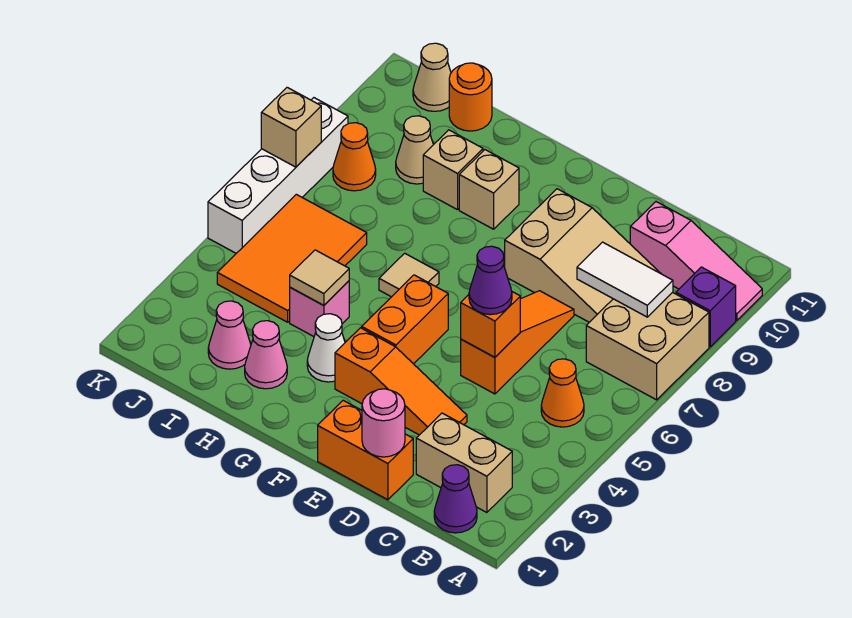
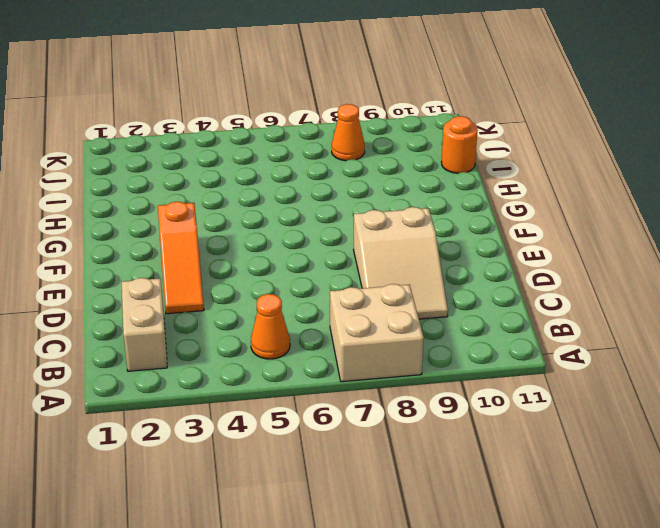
none -> purple brick A9 level 1
none -> pink slope A10:C10 level 1 top C
none -> purple cone B1 level 1
none -> orange brick D1:E1 level 1

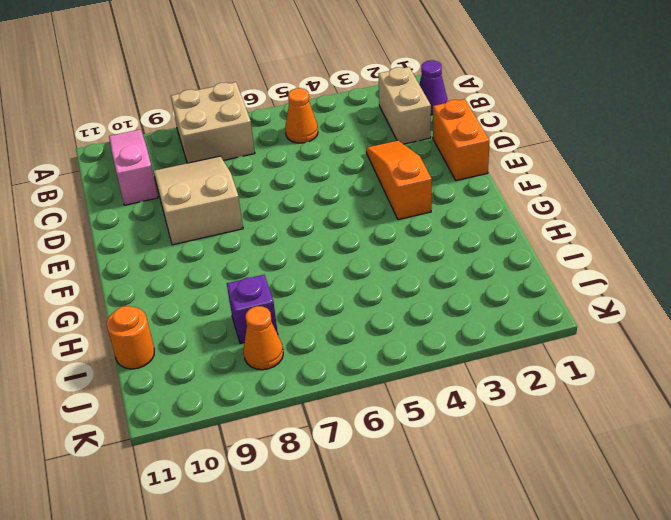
purple brick I8 level 1 -> purple brick A9 level 1
none -> orange slope D5:D7 level 1 top 5
none -> orange brick F4:F5 level 1
none -> white cone G3 level 1
none -> tan tile G6 level 1

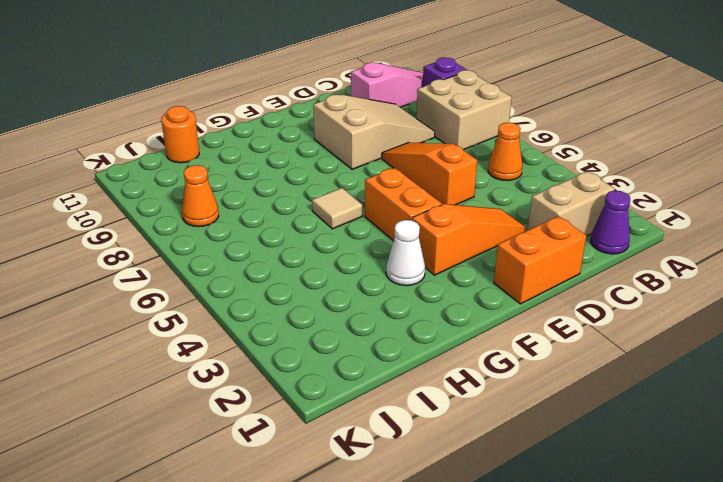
none -> tan brick G9 level 1
none -> pink cone H2 level 1
none -> pink brick H4 level 1
none -> tan brick H9 level 1

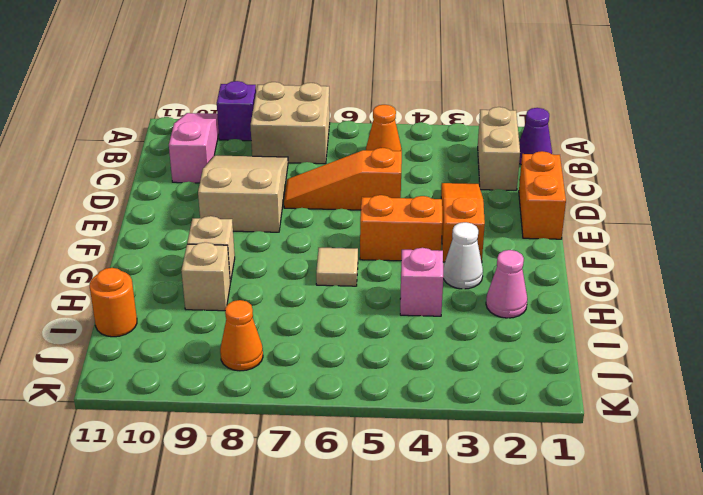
none -> pink cone I2 level 1
none -> orange tile I4:J6 level 1
none -> tan cone I9 level 1
none -> tan cone J11 level 1

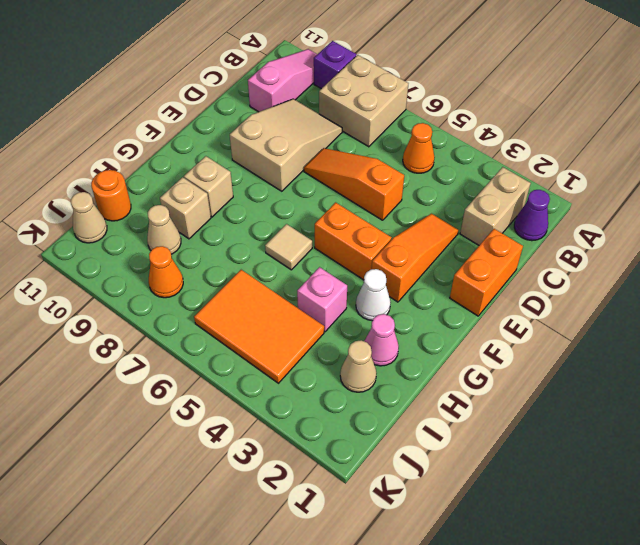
tan cone I2 level 1 -> pink cone I2 level 1
none -> white brick K5:K8 level 1
none -> white tile B8:C8 level 2
none -> pink round brick D1 level 2
none -> orange brick D5 level 2

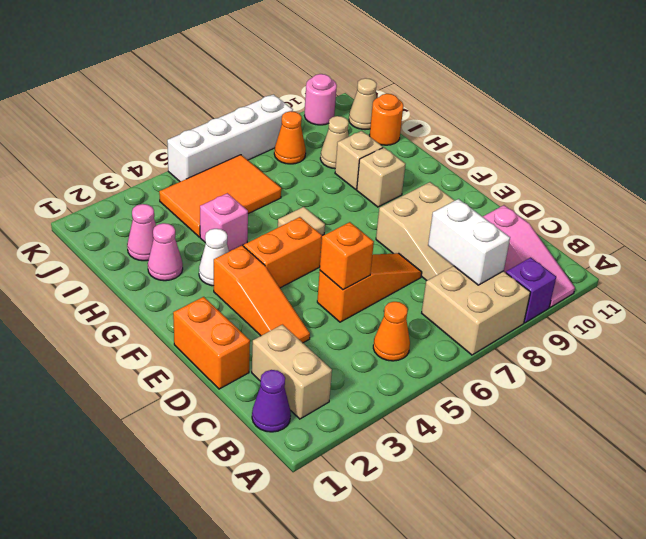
white brick B8:C8 level 2 -> white tile B8:C8 level 2
pink round brick K10 level 1 -> pink round brick D1 level 2
none -> tan tile H4 level 2
none -> tan brick K7 level 2
none -> purple cone D5 level 3

